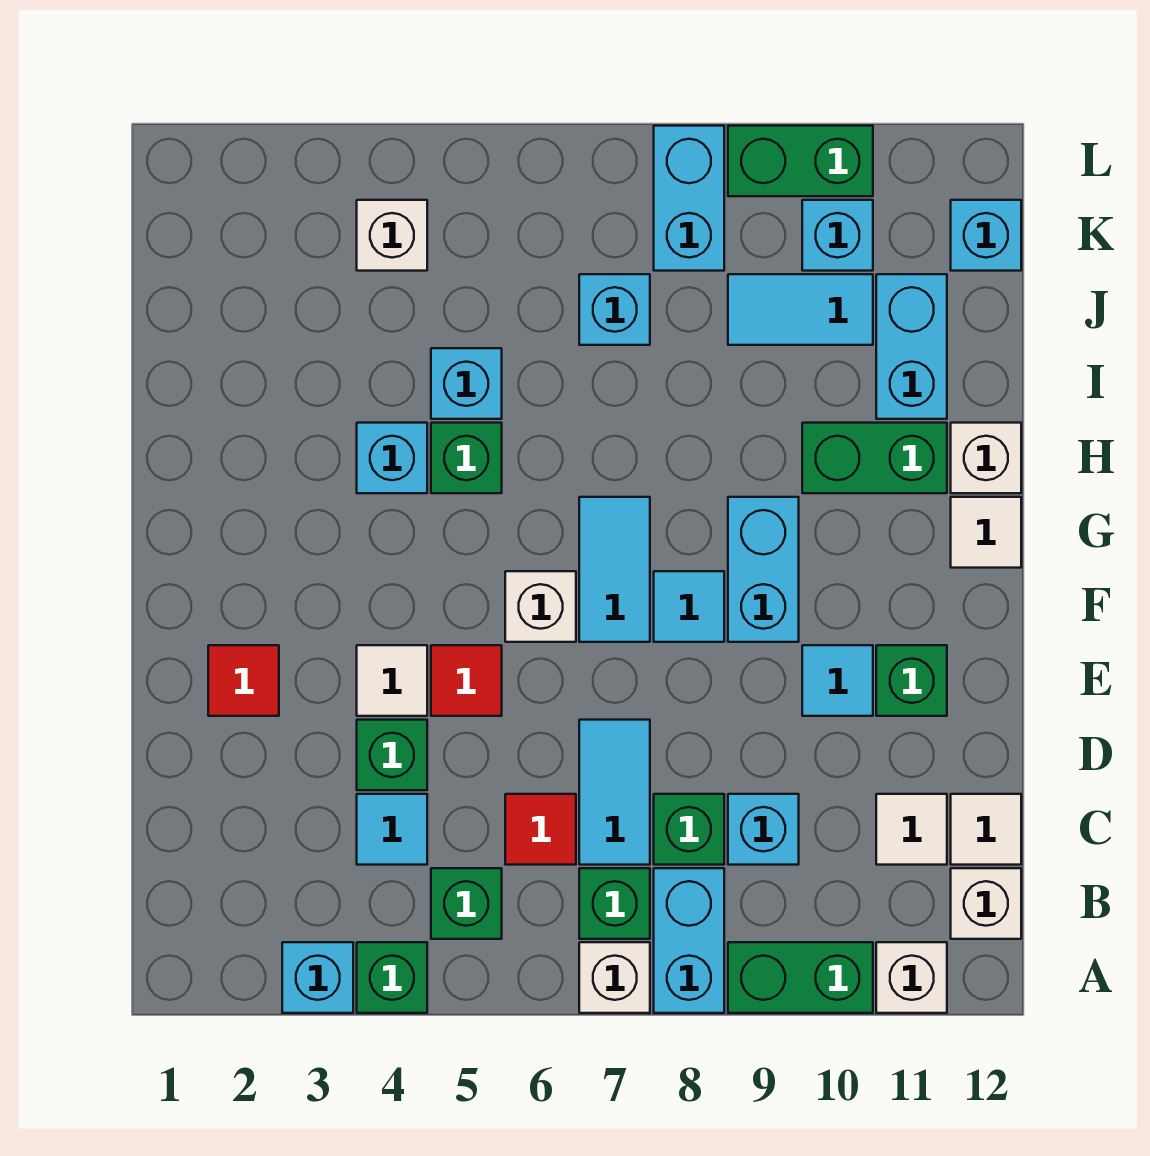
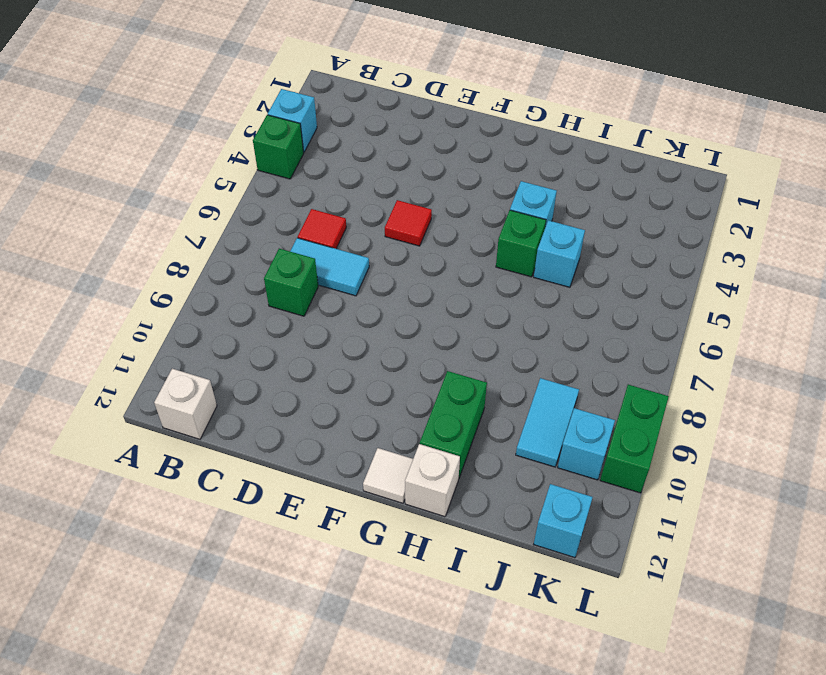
none -> white brick A7 level 1
none -> cyan brick A8:B8 level 1
none -> green brick A9:A10 level 1
none -> white brick A11 level 1

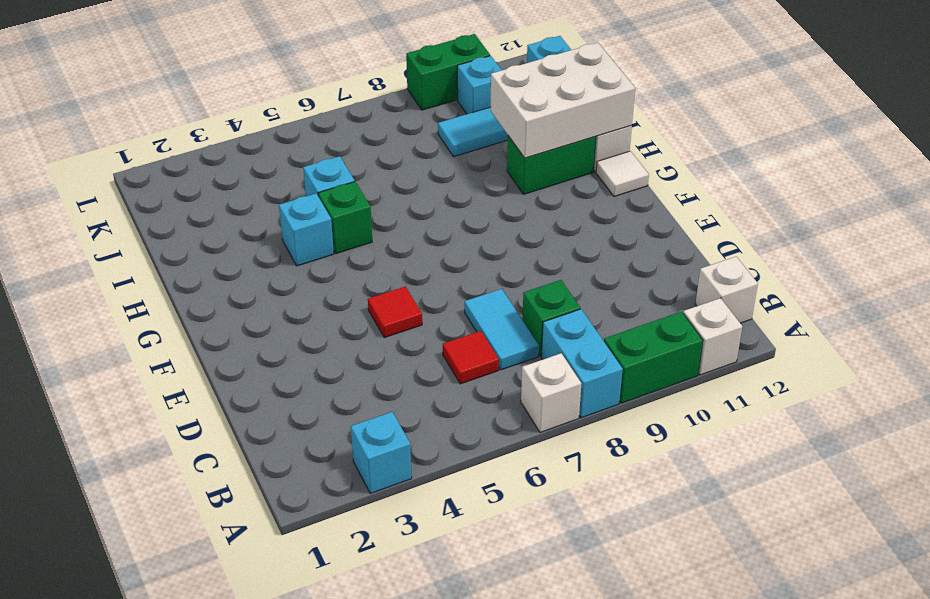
white brick H10:I12 level 2 -> none
none -> green brick A4 level 1
none -> green brick B5 level 1
none -> green brick B7 level 1
none -> cyan tile C4 level 1

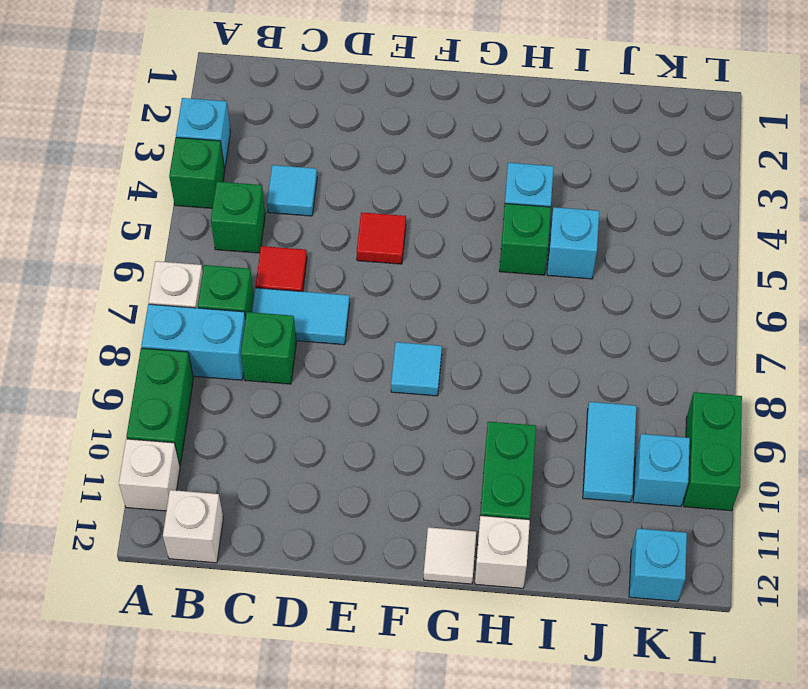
none -> cyan brick C9 level 1
none -> white tile C11 level 1
none -> white tile C12 level 1
none -> green brick D4 level 1

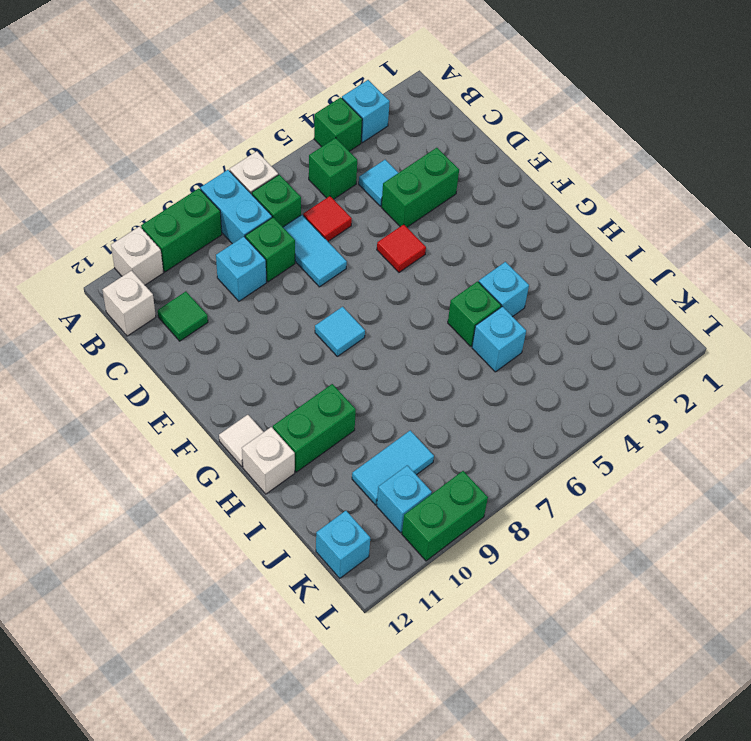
green tile C11 level 1 -> white tile C11 level 1
green brick D3:D4 level 1 -> green brick D4 level 1
none -> white tile C12 level 1
none -> red tile E2 level 1
none -> white tile E4 level 1
none -> cyan tile E10 level 1

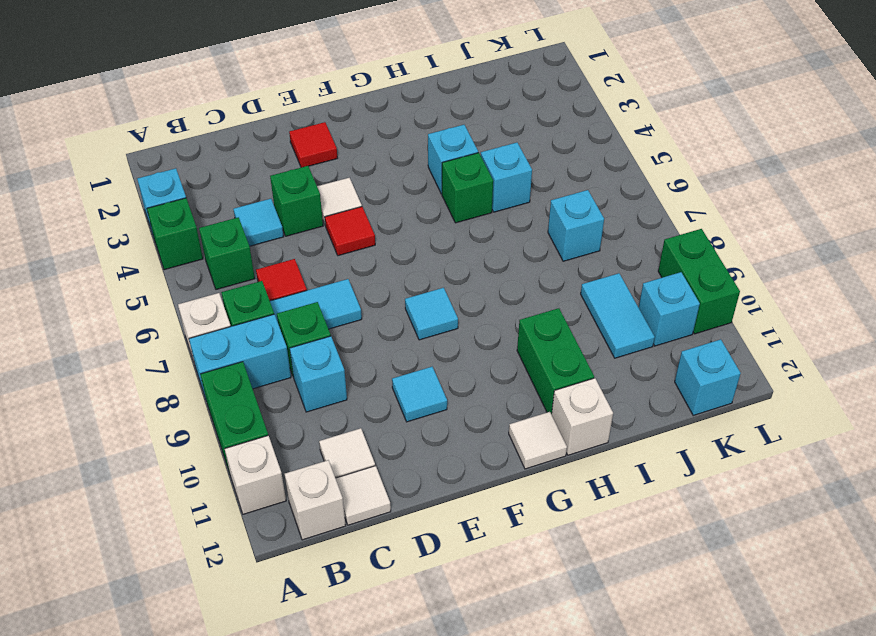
none -> green brick E11 level 1
none -> white brick F6 level 1
none -> cyan tile F7:G7 level 1
none -> cyan brick F9:G9 level 1

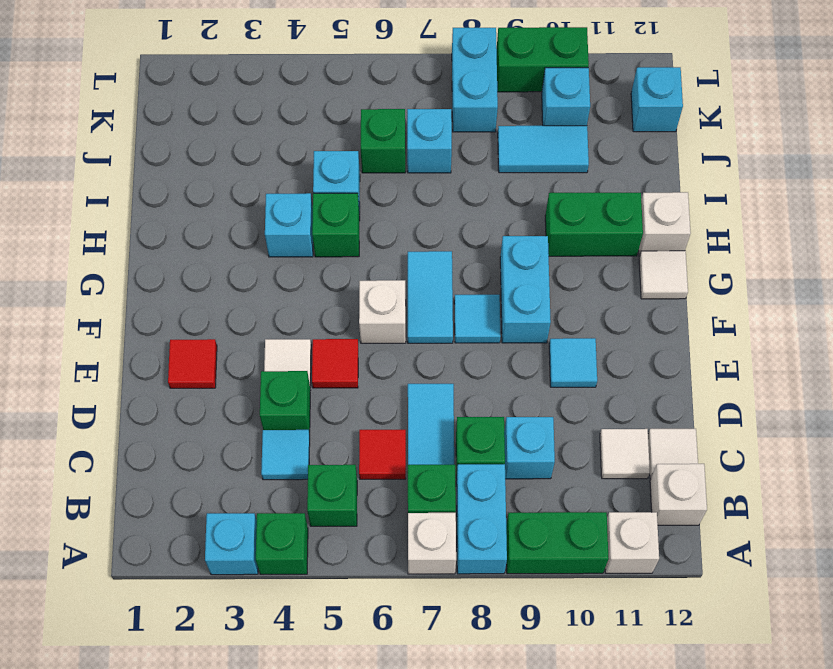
green brick J6 level 1 -> green brick E11 level 1
none -> cyan brick I11:J11 level 1
none -> white brick K4 level 1

